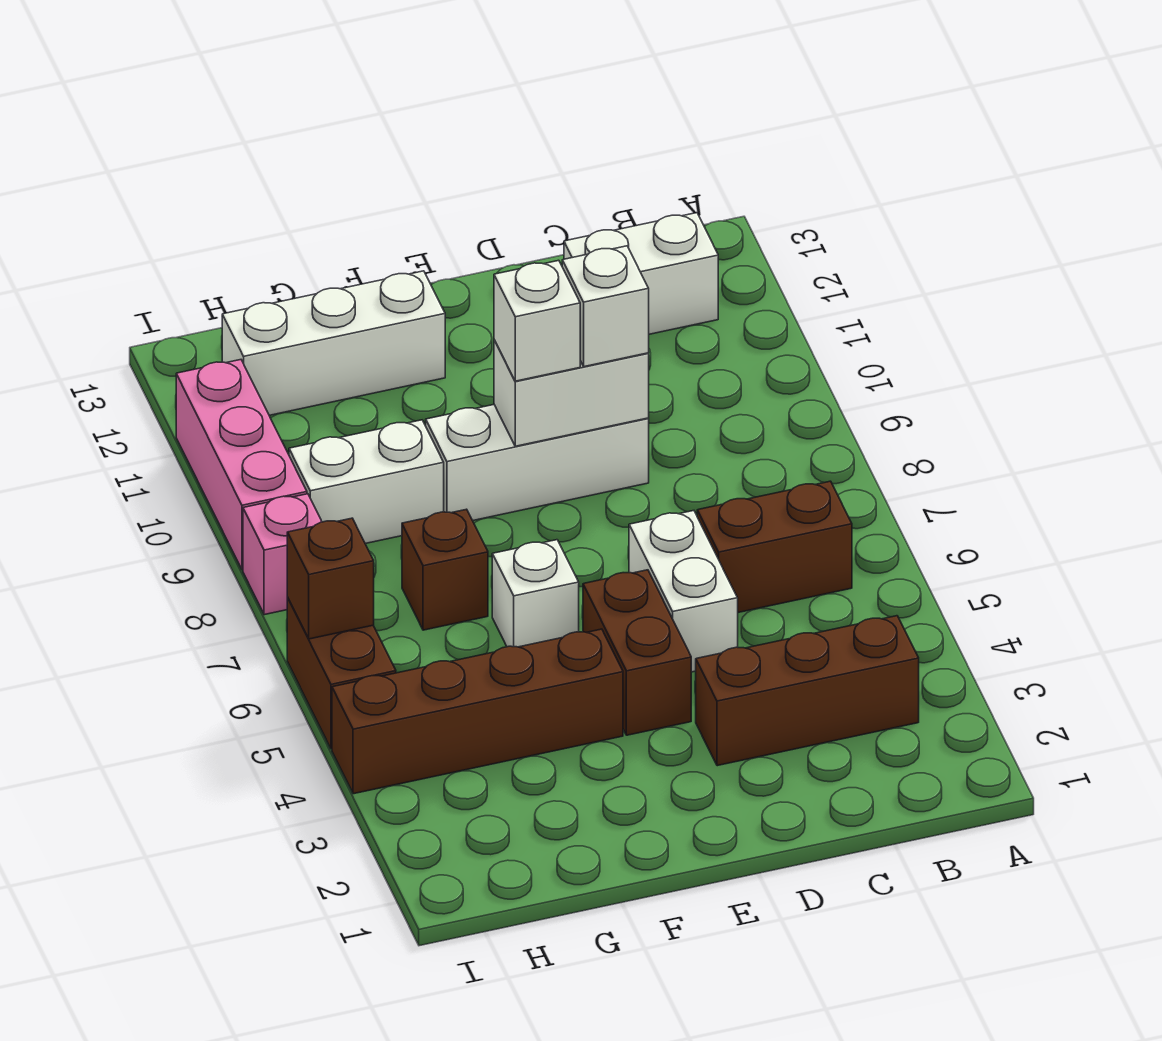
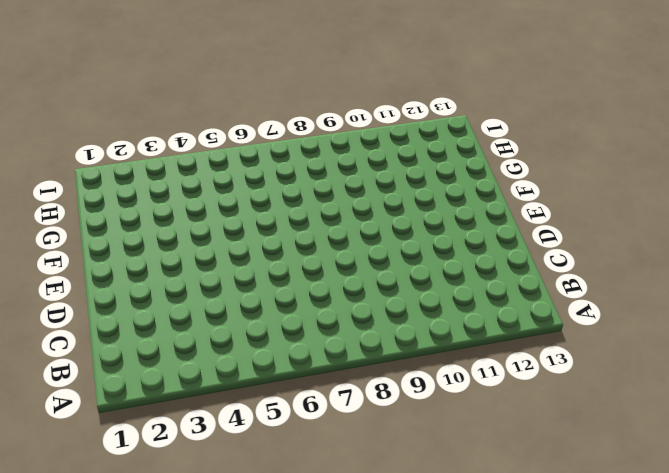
none -> brown brick B3:D3 level 1
none -> brown brick B6:C6 level 1
none -> white brick B12:C12 level 1

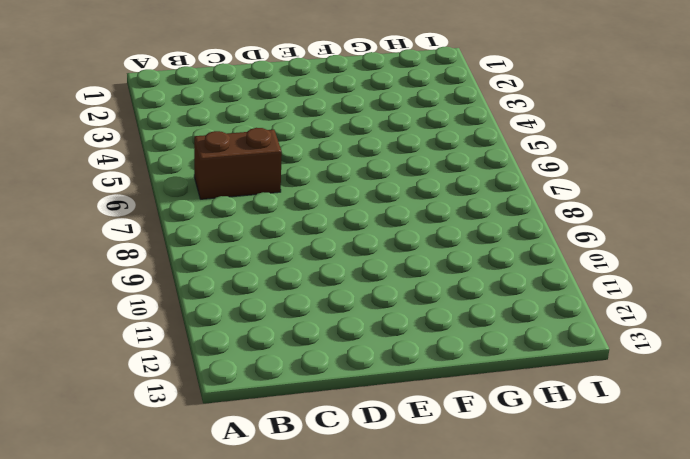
none -> brown brick B3:D3 level 1
none -> white brick B12:C12 level 1
none -> white brick D5:D6 level 1

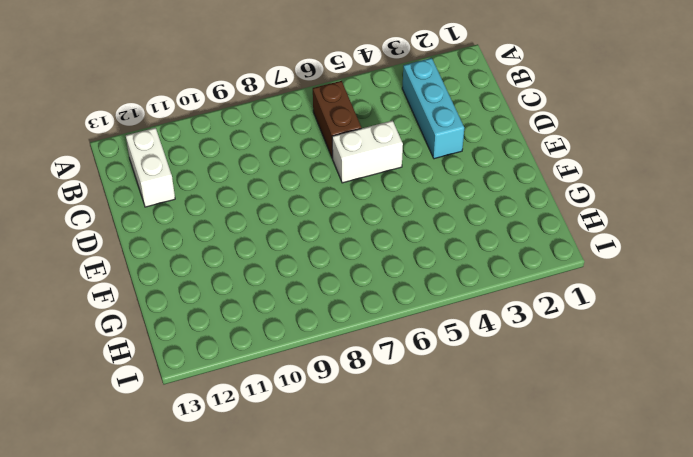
cyan brick B3:D3 level 1 -> brown brick B3:D3 level 1
none -> white brick D9:F9 level 1
none -> brown brick E4:E5 level 1
none -> brown brick F4:I4 level 1

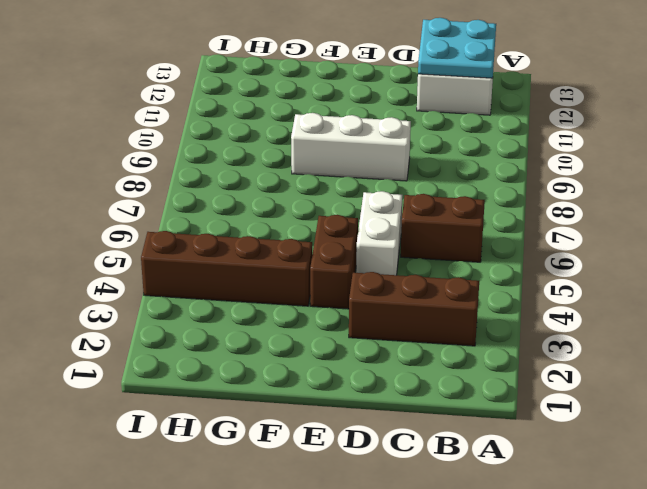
cyan plate B12:C13 level 2 -> none
none -> white brick F6 level 1
none -> white brick F12:H12 level 1
none -> brown brick G7 level 1

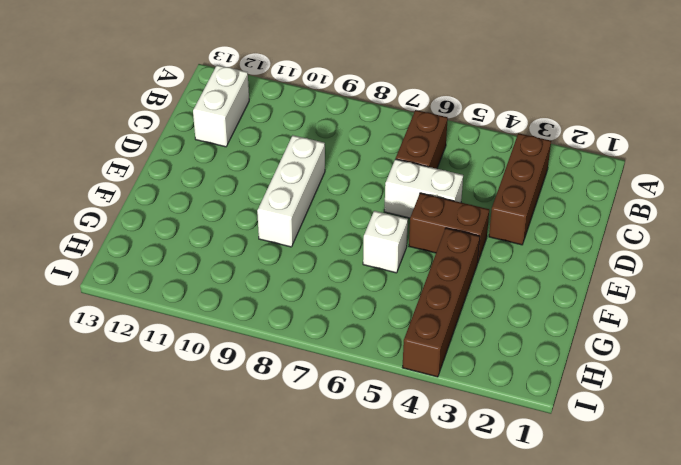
none -> white brick F12:H12 level 1
none -> brown brick G7 level 1
none -> white brick G9:H9 level 1

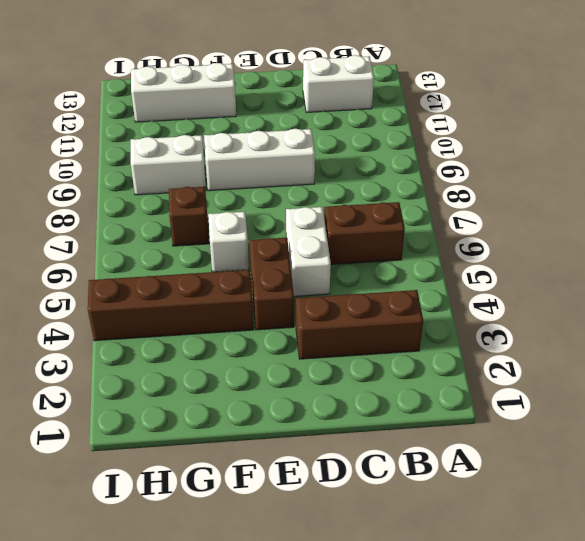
none -> brown brick I5:I6 level 1
none -> pink brick I8 level 1
none -> pink brick I9:I11 level 1

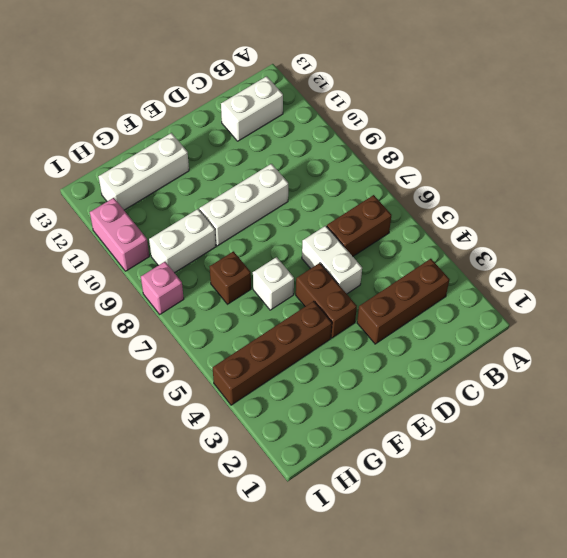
pink brick I10:I11 level 1 -> pink brick I9:I11 level 1
none -> brown brick I5:I6 level 1
none -> white brick D9:E9 level 2
none -> brown brick I6 level 2

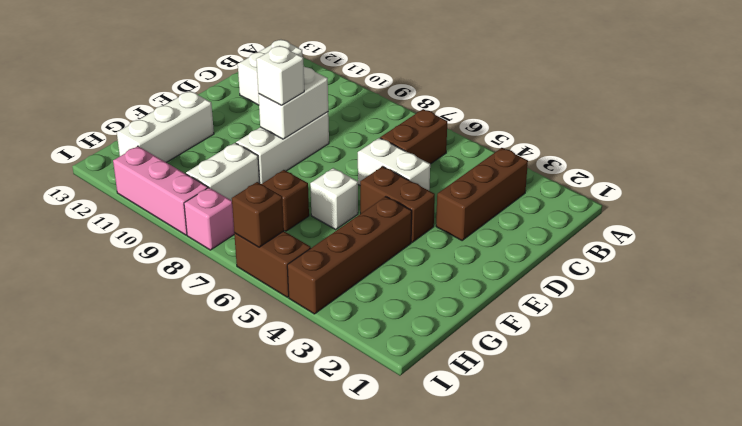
none -> white brick D9 level 3

